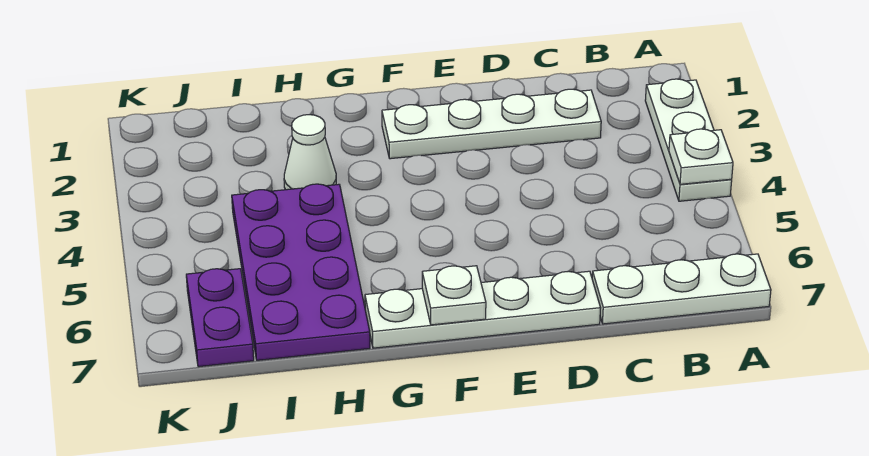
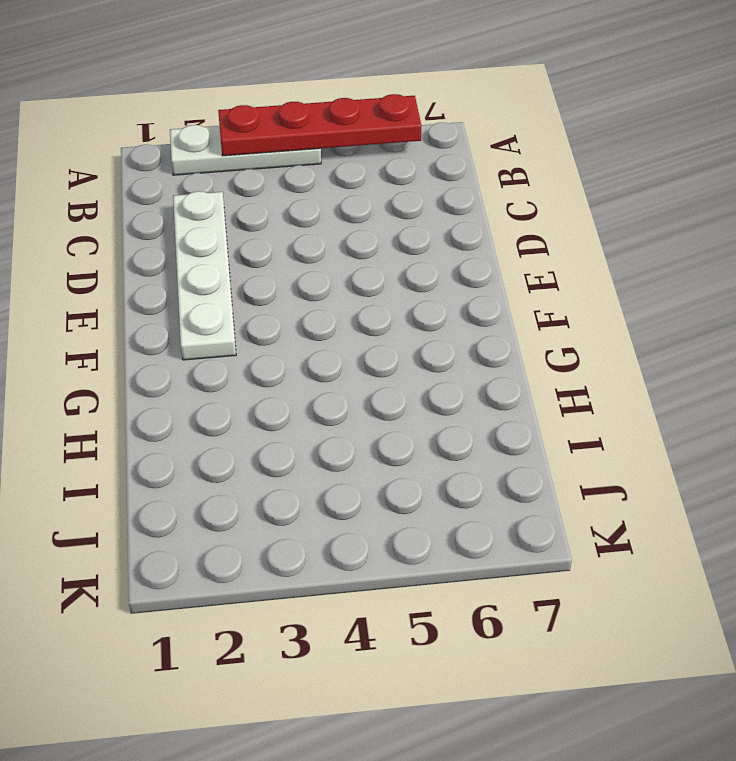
red plate A3:A6 level 2 -> white plate A4 level 2
none -> white plate A7:C7 level 1
none -> white plate D7:G7 level 1

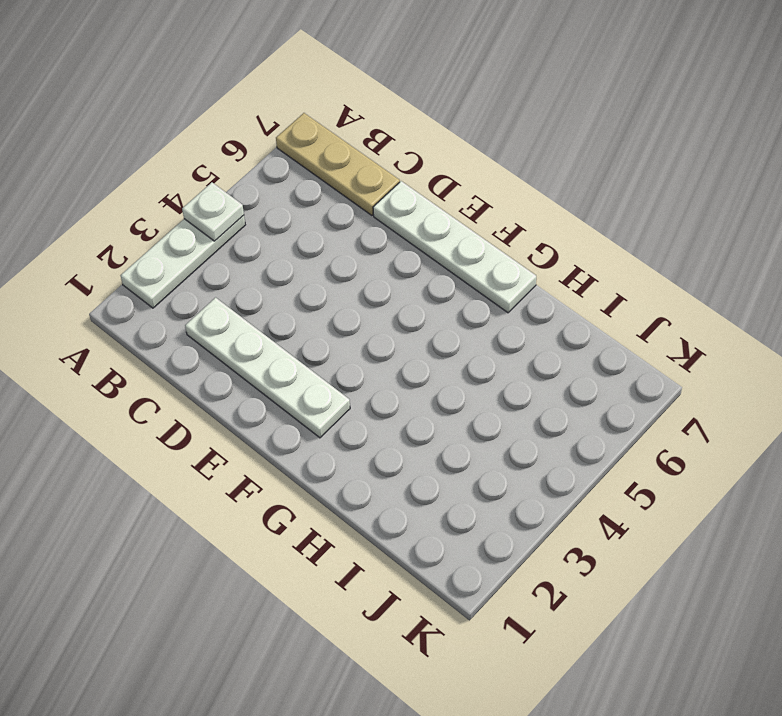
tan plate A7:C7 level 1 -> white plate A7:C7 level 1
none -> white cone H3 level 1
none -> purple plate H4:I7 level 1

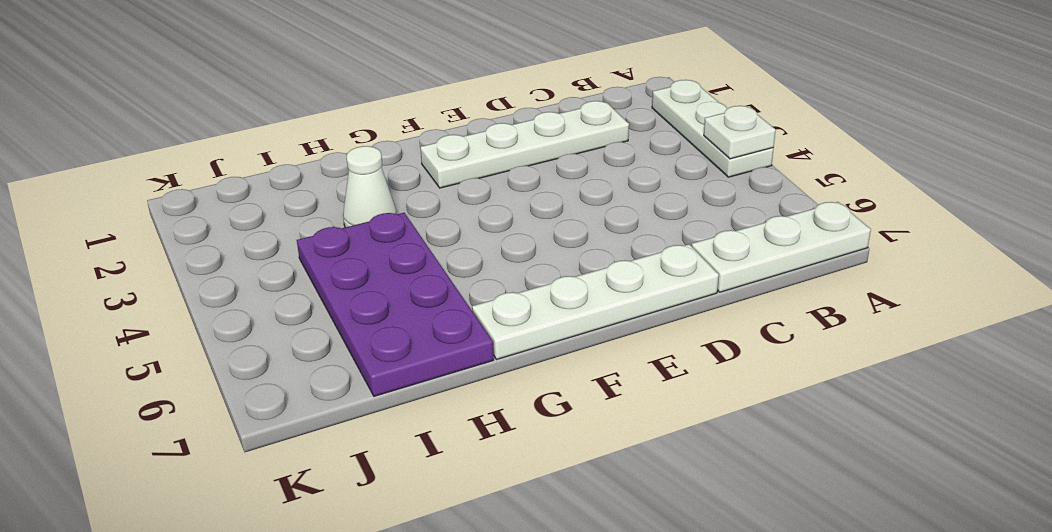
none -> purple plate J6:J7 level 1
none -> white plate F7 level 2

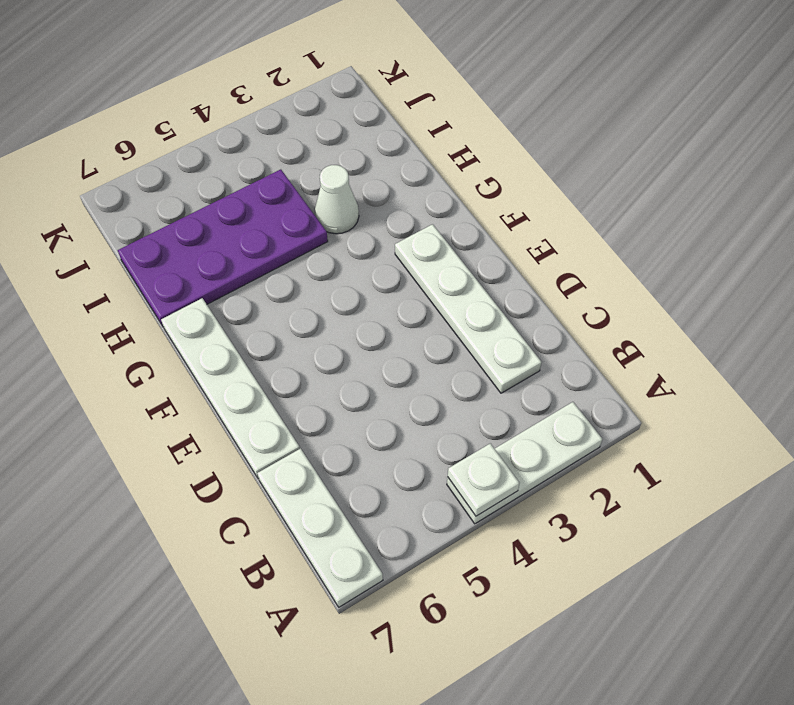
none -> purple plate J6:J7 level 1
none -> white plate F7 level 2

